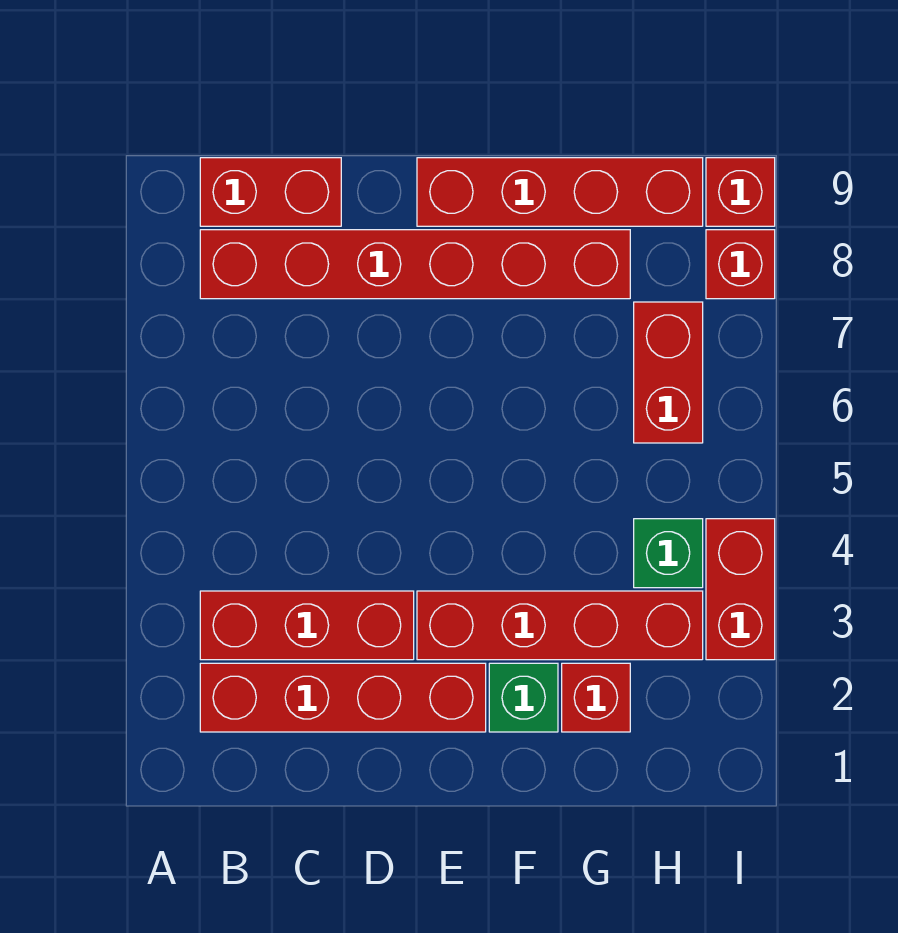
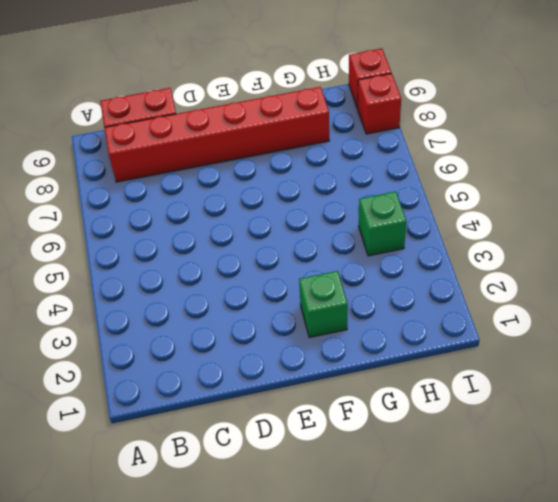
none -> red brick B2:E2 level 1
none -> red brick B3:D3 level 1
none -> red brick E3:H3 level 1

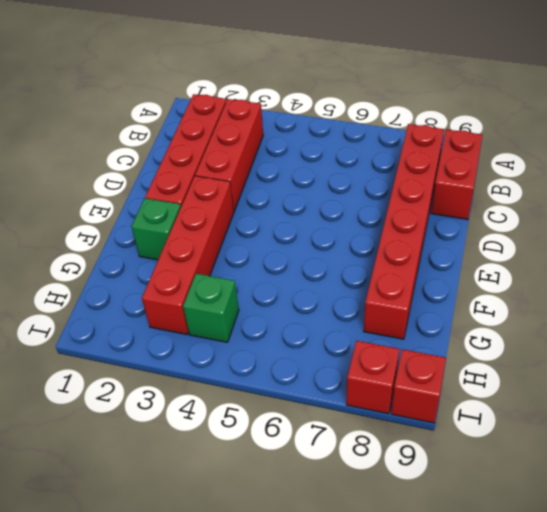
none -> red brick E9:H9 level 1
none -> red brick G2 level 1
none -> red brick H6:H7 level 1

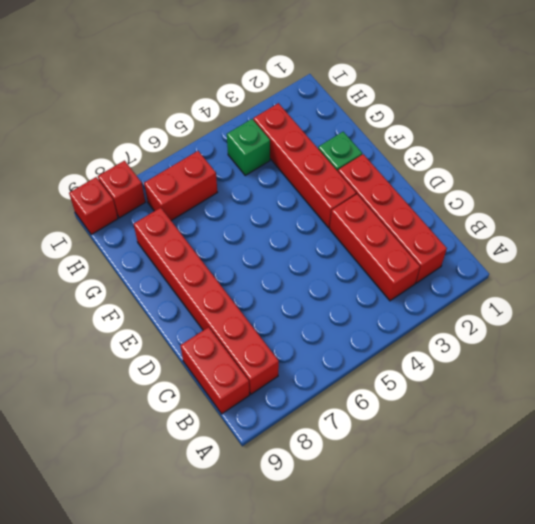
none -> red brick E9:H9 level 1
none -> red brick G2 level 1
none -> red brick I3:I4 level 1

